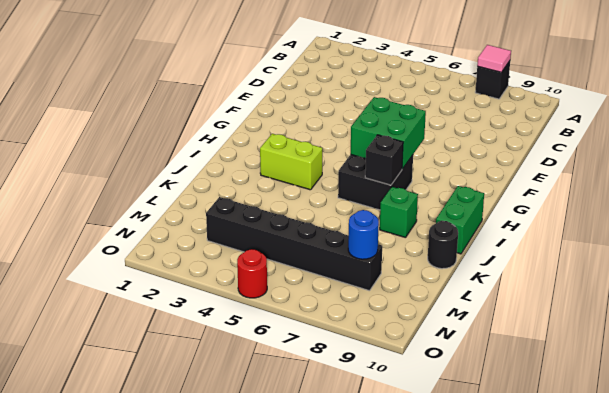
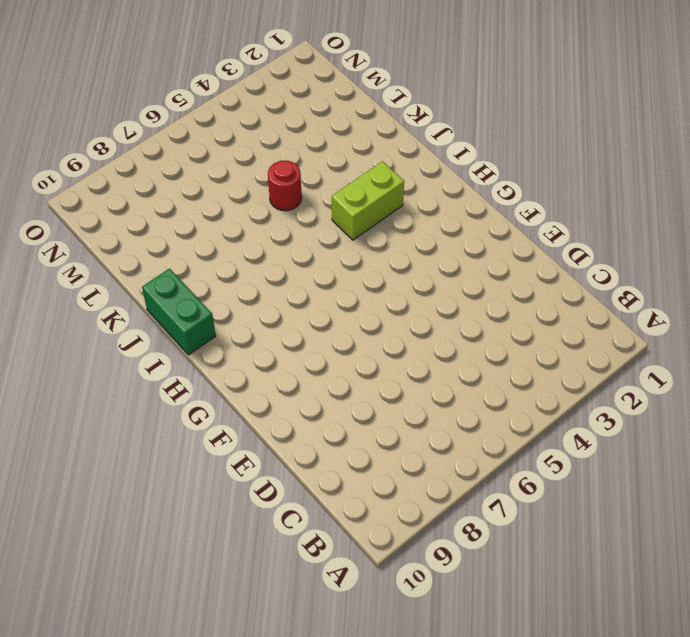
red round brick K5 level 1 -> red round brick O5 level 1
none -> black brick A8 level 1
none -> black brick H6:I7 level 1
none -> green brick J8 level 1

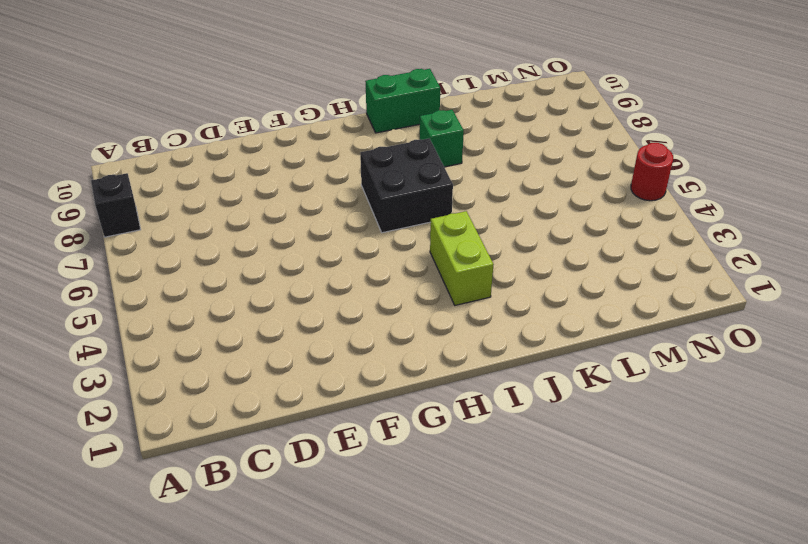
none -> black round brick K10 level 1
none -> black brick M3:M8 level 1
none -> pink tile A8 level 2

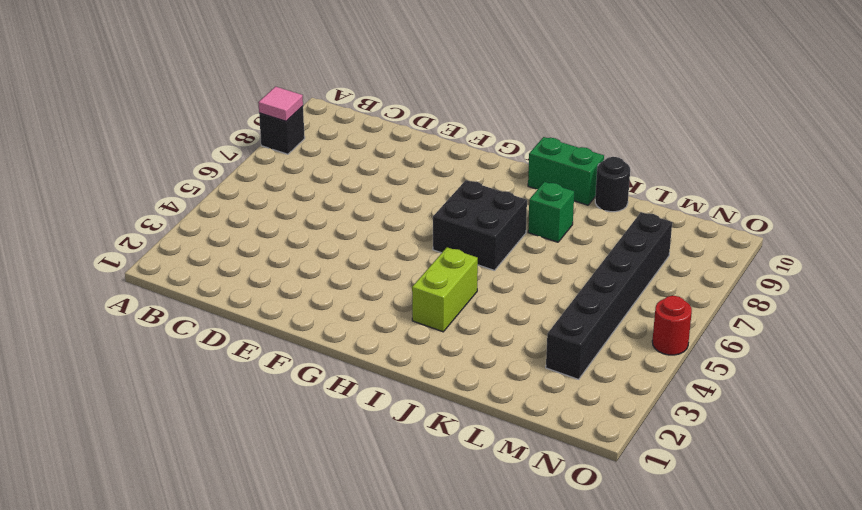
none -> green brick G6:H7 level 2
none -> black brick I7 level 2
none -> blue round brick M8 level 2

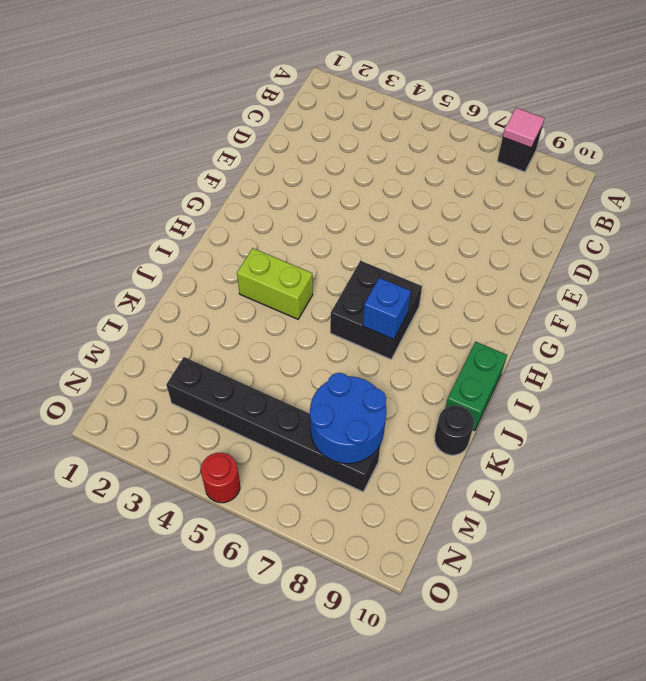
blue brick I7 level 2 -> black brick I7 level 2
blue round brick L7:M8 level 2 -> blue round brick M8 level 2
none -> green brick J8 level 1
none -> green brick G6:H7 level 2

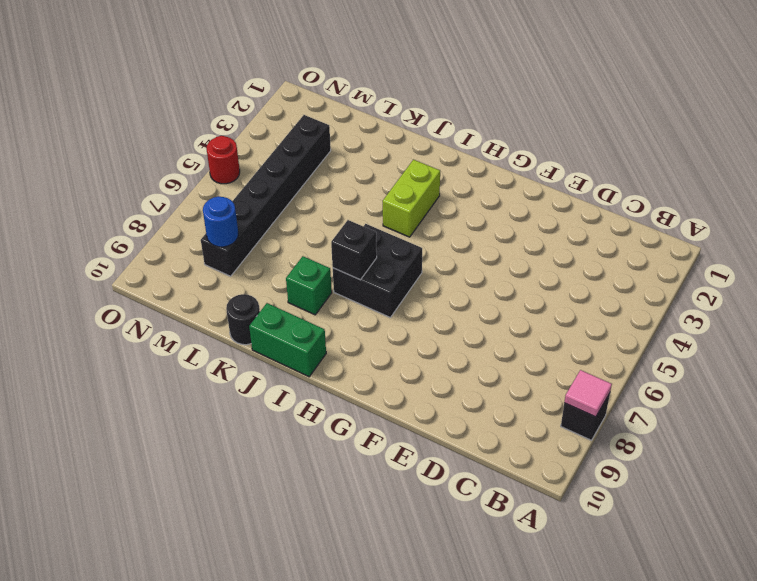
none -> green brick G6:H7 level 2

